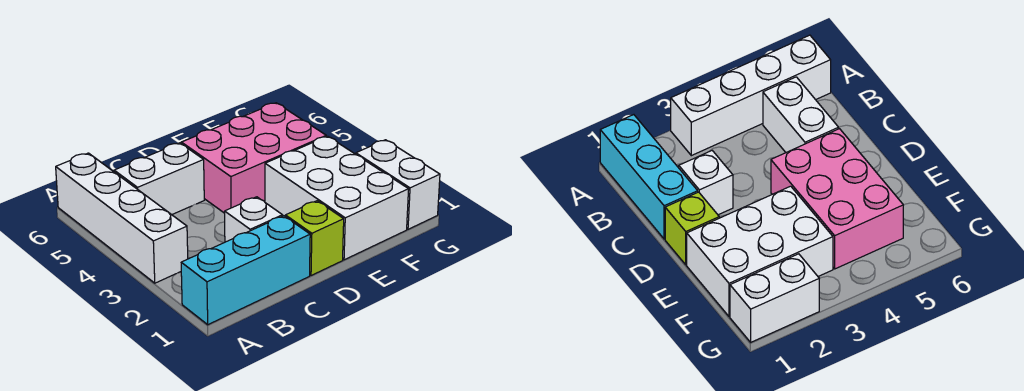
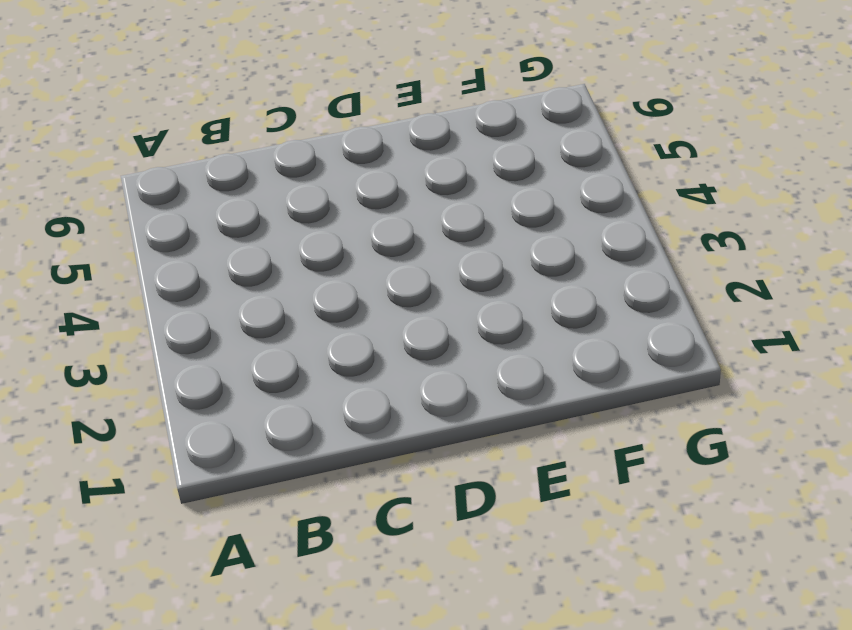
none -> cyan brick A1:C1 level 1
none -> white brick A3:A6 level 1

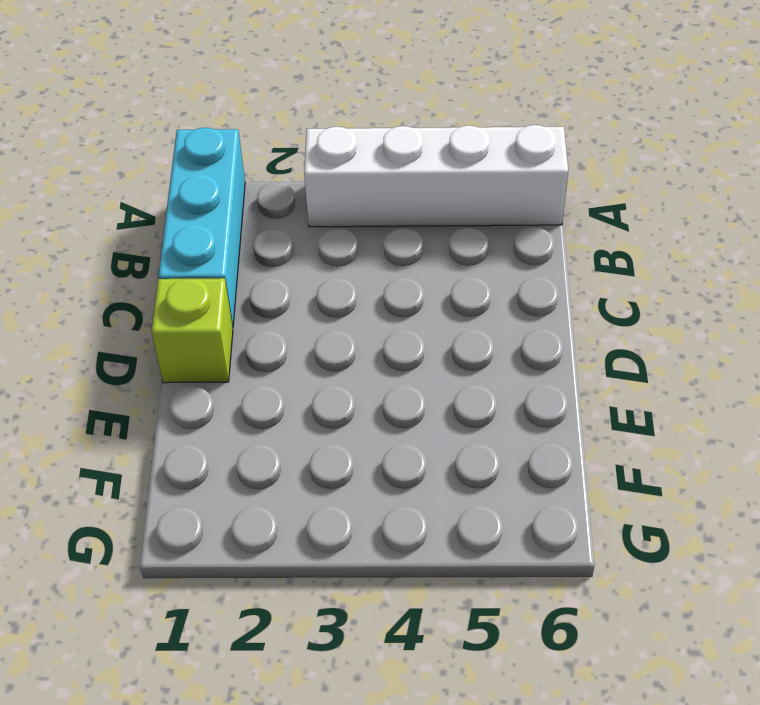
none -> white brick B5:C5 level 1
none -> white brick C2 level 1

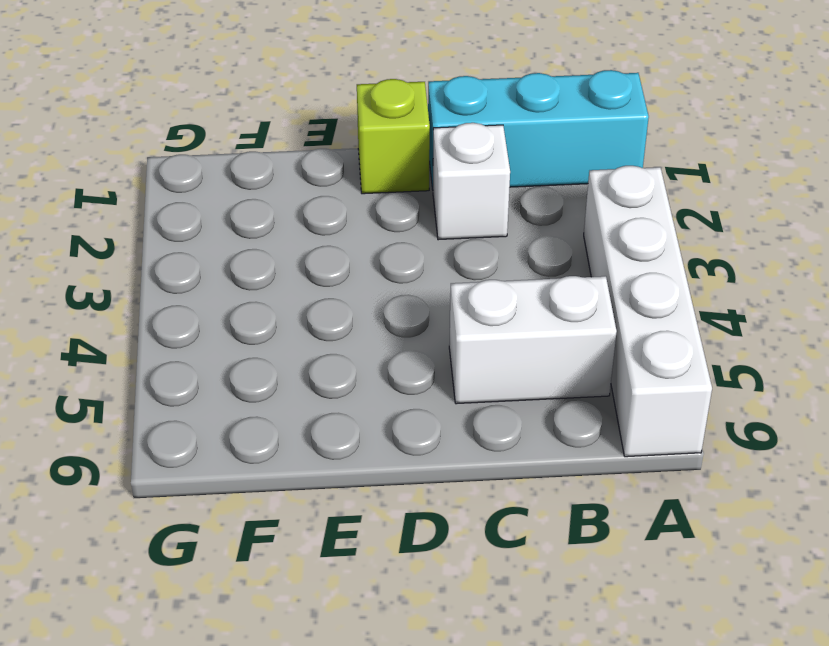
none -> pink brick D4:F5 level 1
none -> white brick E1:F3 level 1

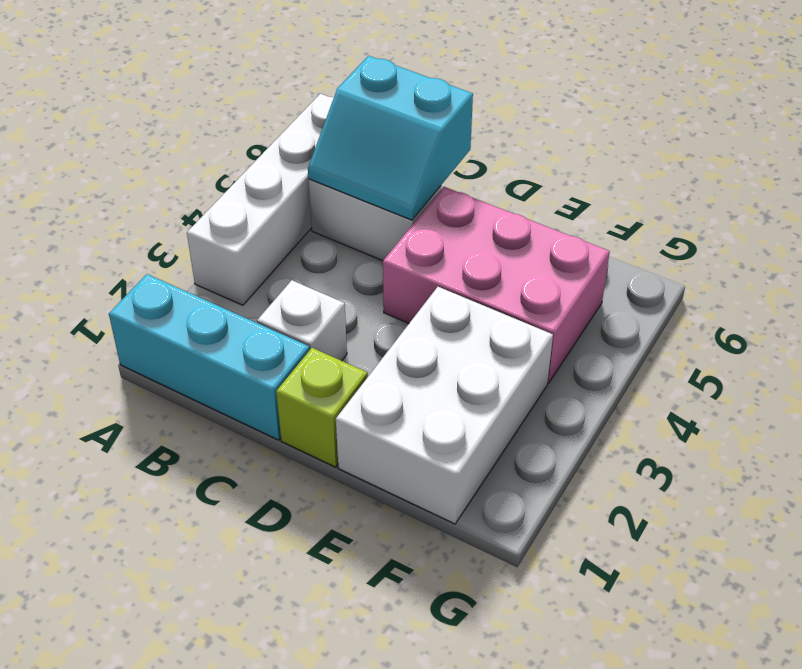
cyan slope B5:C6 level 2 top 6 -> none
none -> white brick G1:G2 level 1

